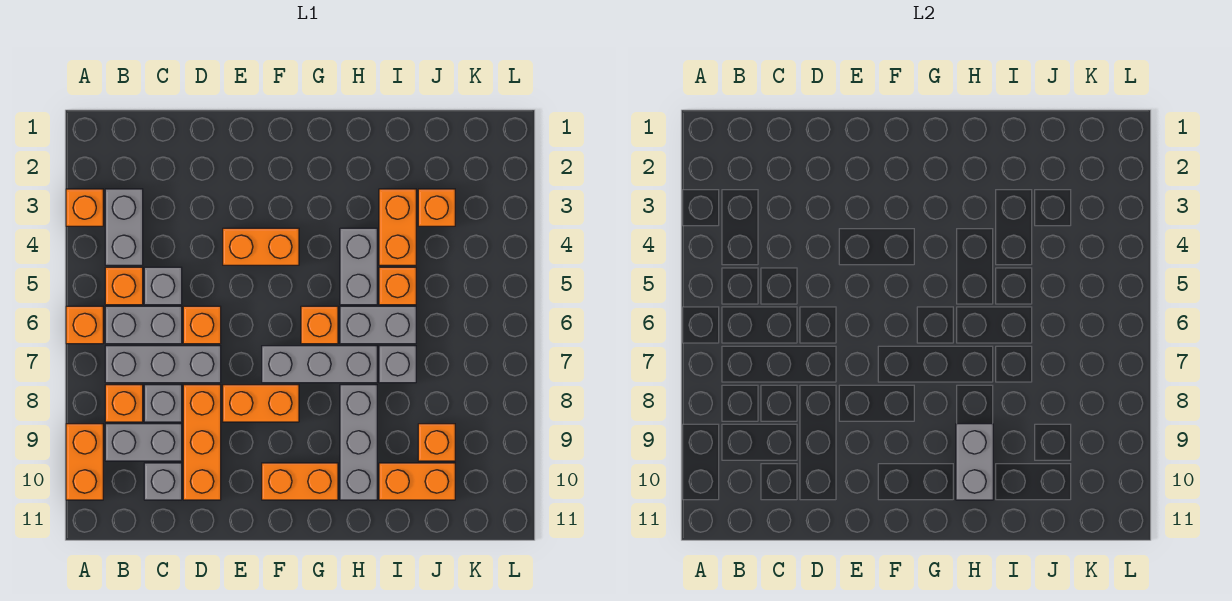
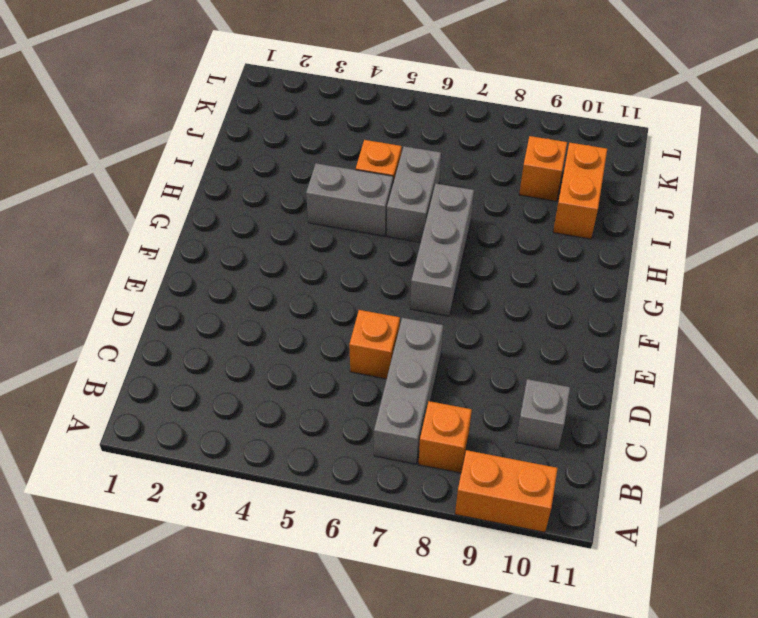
none -> orange brick A3 level 1
none -> orange brick A6 level 1
none -> grey brick B3:B4 level 1

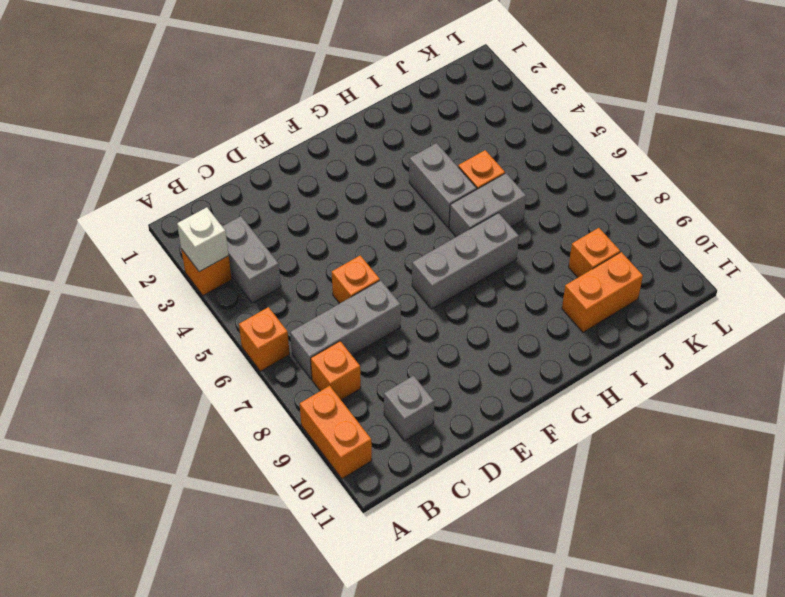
white brick A3 level 2 -> none
none -> orange brick B5 level 1
none -> grey brick B6:C6 level 1
none -> grey brick B9:C9 level 1

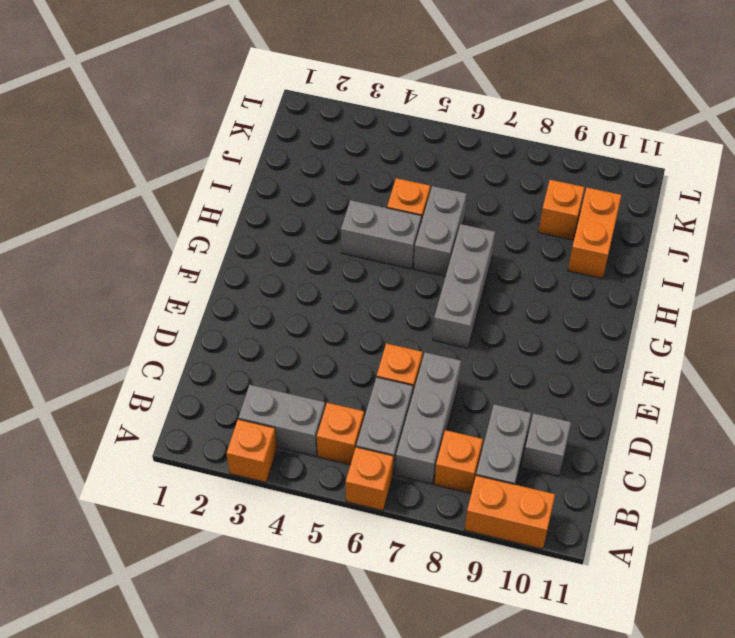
none -> grey brick C5 level 1
none -> grey brick C8 level 1
none -> orange brick D8:D10 level 1

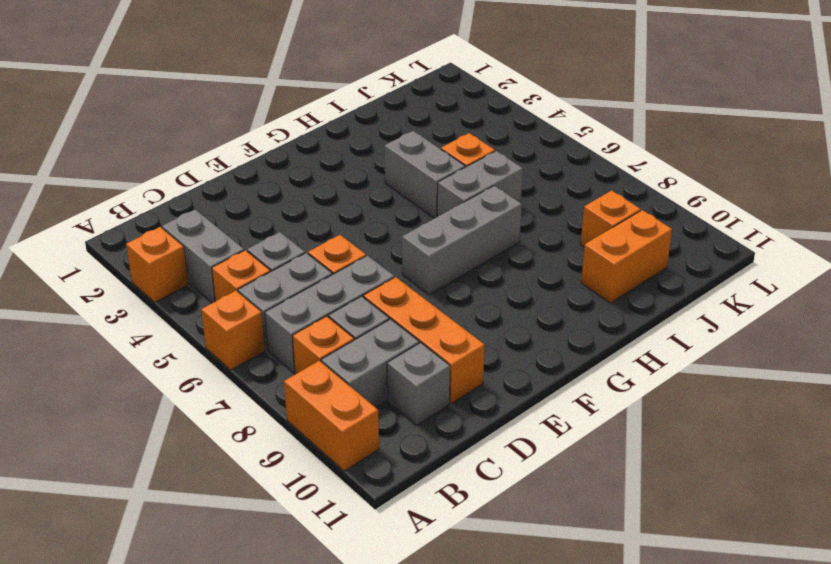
none -> orange brick E4:F4 level 1
none -> orange brick E8:F8 level 1
none -> orange brick F10:G10 level 1

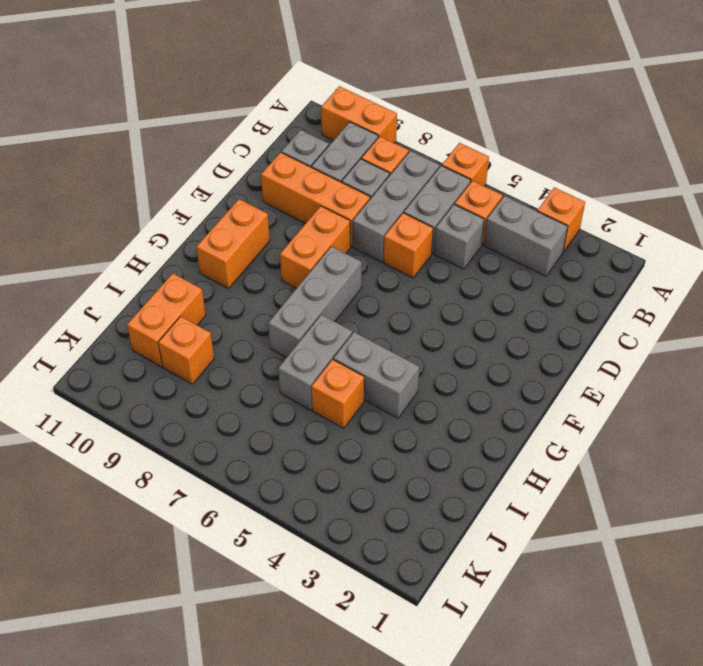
none -> orange brick E4:F4 level 1
none -> orange brick G6 level 1
none -> grey brick H8:H10 level 1

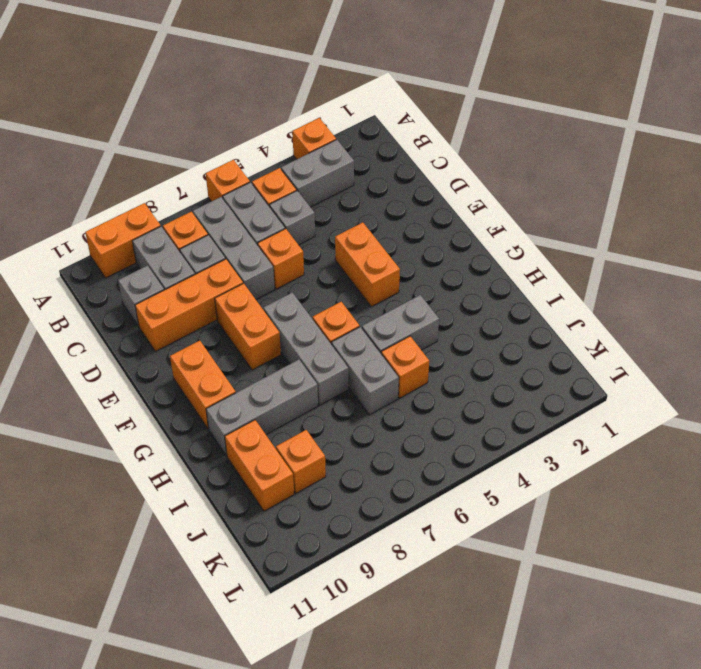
none -> orange brick I3:I4 level 1
none -> grey brick I7 level 1
none -> orange brick J3 level 1

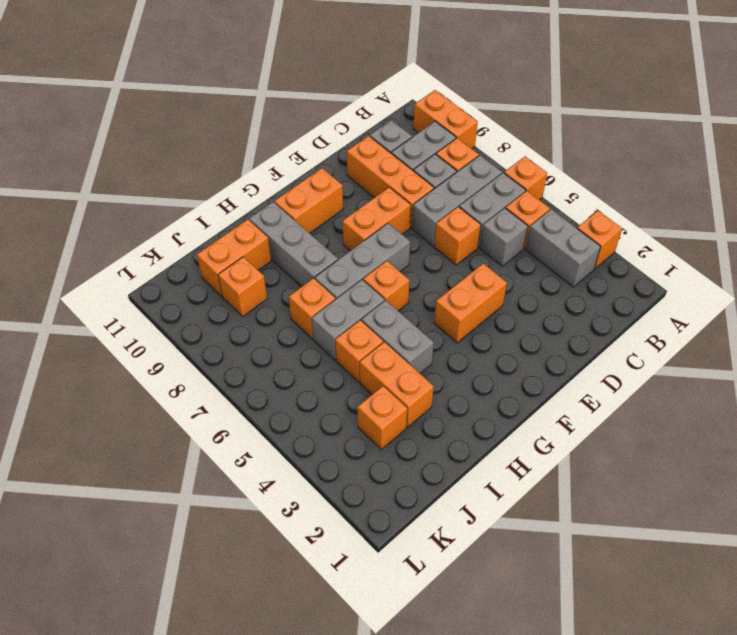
orange brick I7 level 1 -> grey brick I7 level 1
none -> grey brick H9:H10 level 2

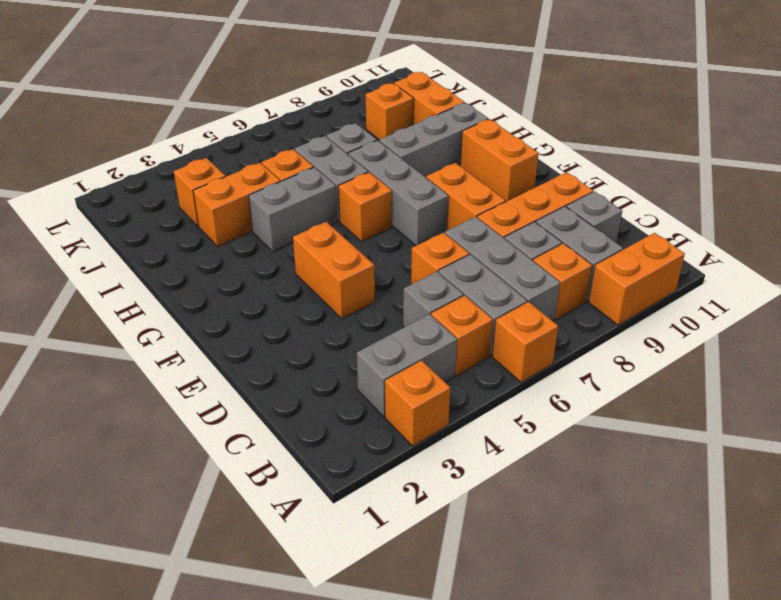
none -> grey brick H9:H10 level 2

